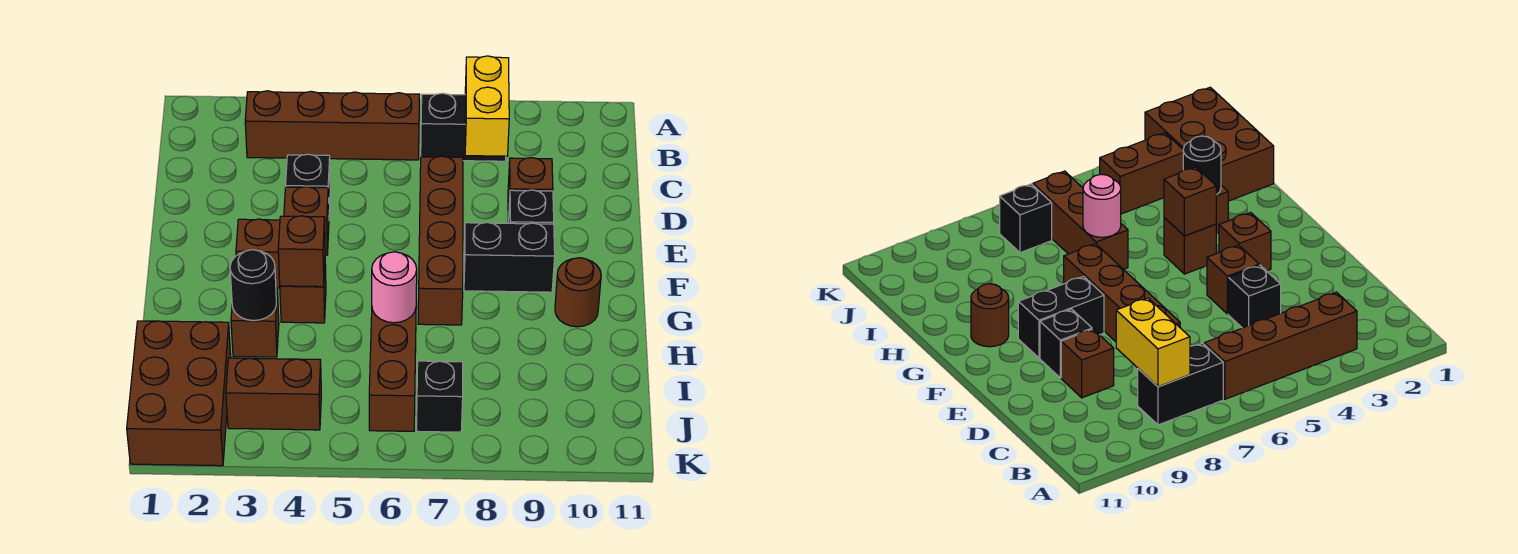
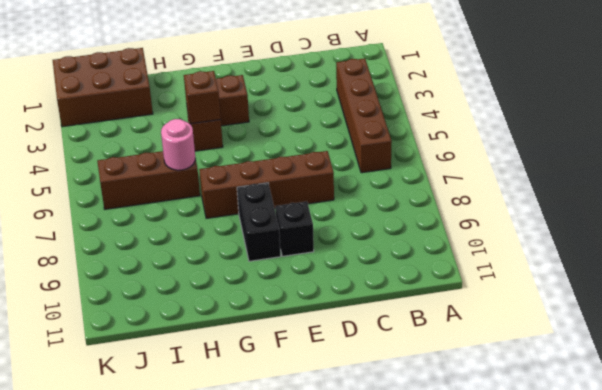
none -> black brick B7:B8 level 1
none -> black brick D4 level 1
none -> brown brick D9 level 1

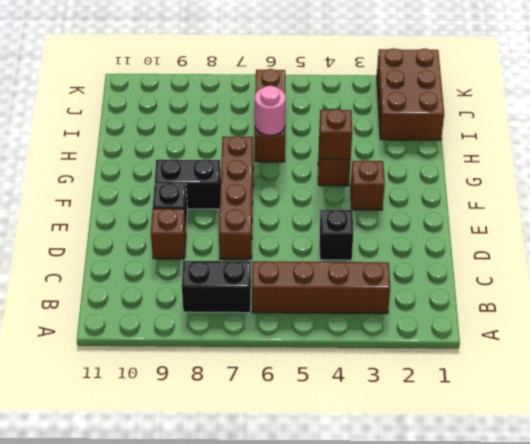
none -> brown brick E4 level 1
none -> brown round brick G10 level 1
none -> brown brick H3 level 1

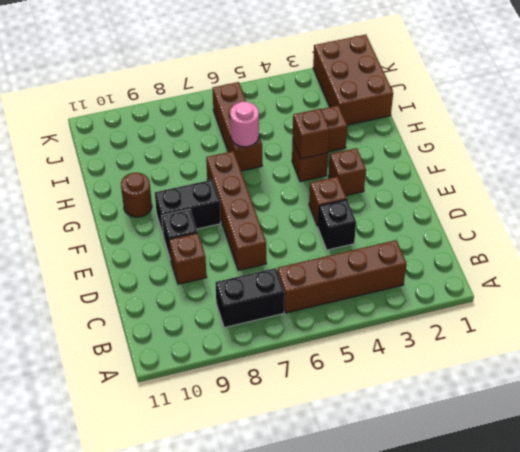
none -> brown brick J3:J4 level 1
none -> black brick J7 level 1
none -> yellow brick B8:C8 level 2

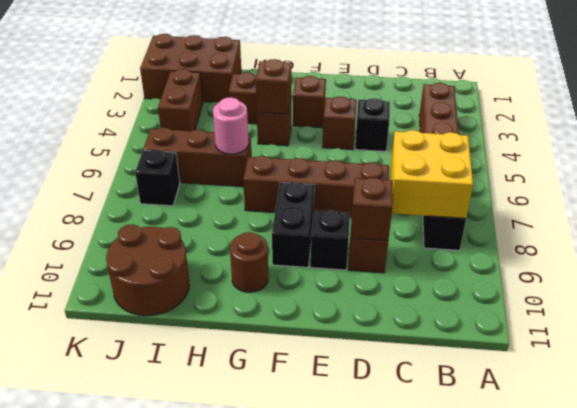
yellow brick B7:C8 level 2 -> yellow brick B8:C8 level 2
brown brick D9 level 2 -> none
brown round brick I10:J11 level 1 -> none
none -> black round brick H3 level 2

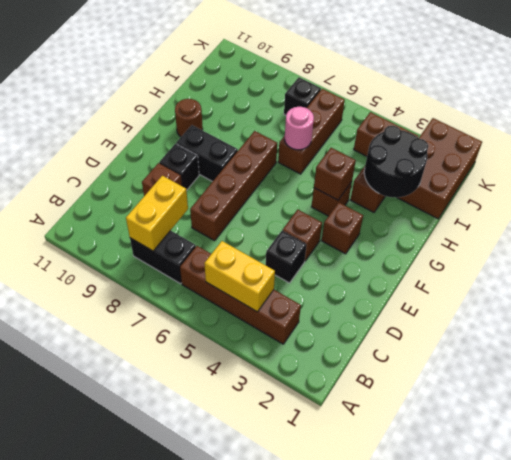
yellow brick B4:B5 level 2 -> none
black round brick H2:I3 level 2 -> black round brick H3 level 2

